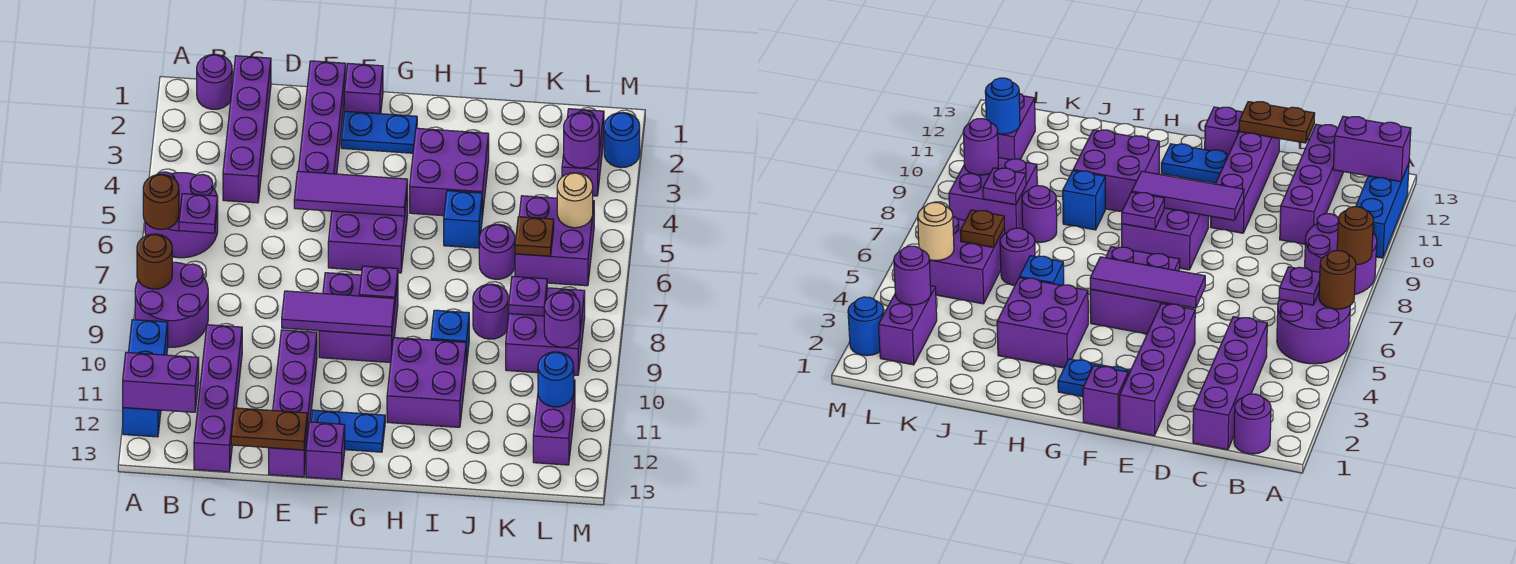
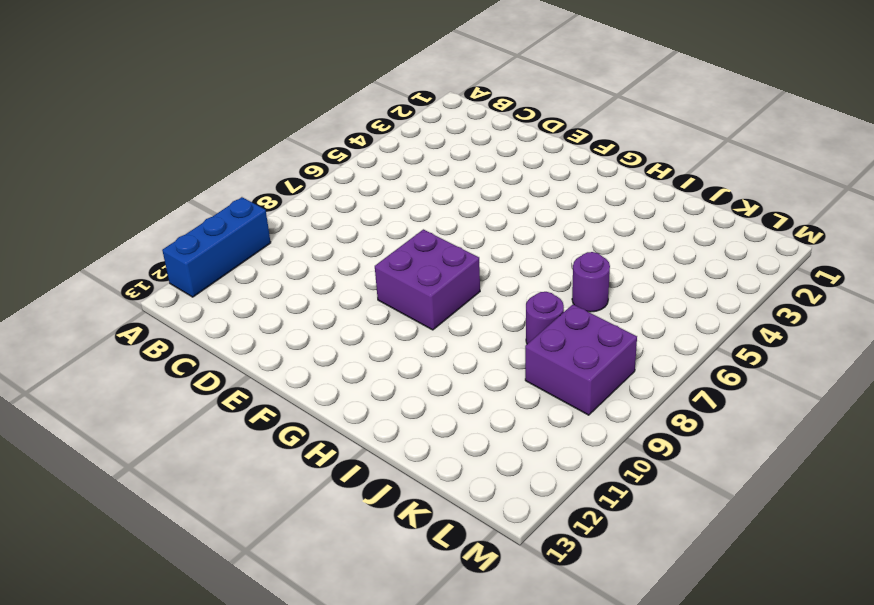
none -> purple round brick A5:B6 level 1
none -> purple round brick A8:B9 level 1
none -> purple round brick B1 level 1
none -> purple brick C1:C4 level 1

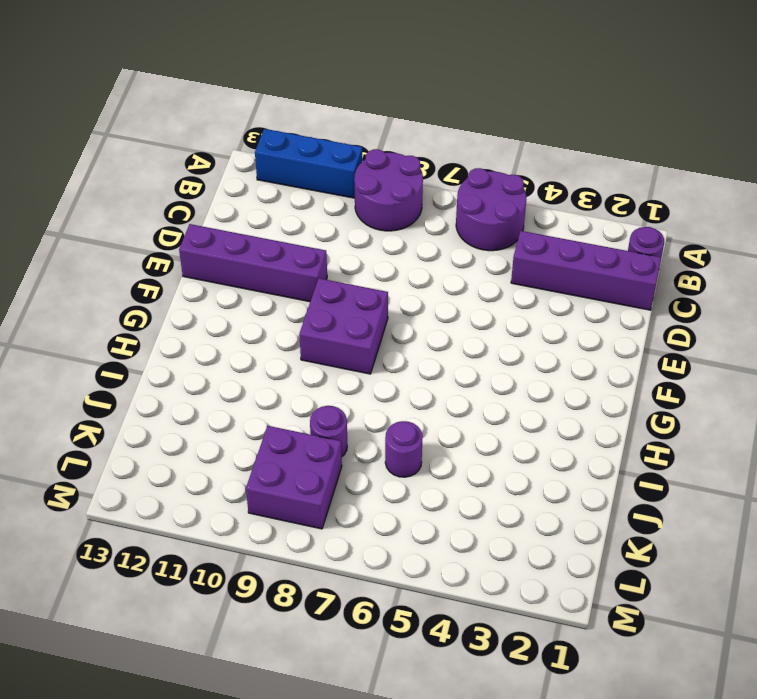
none -> purple brick C10:C13 level 1
none -> purple brick E1:E4 level 1
none -> purple brick F1 level 1
none -> blue plate F2:G2 level 1

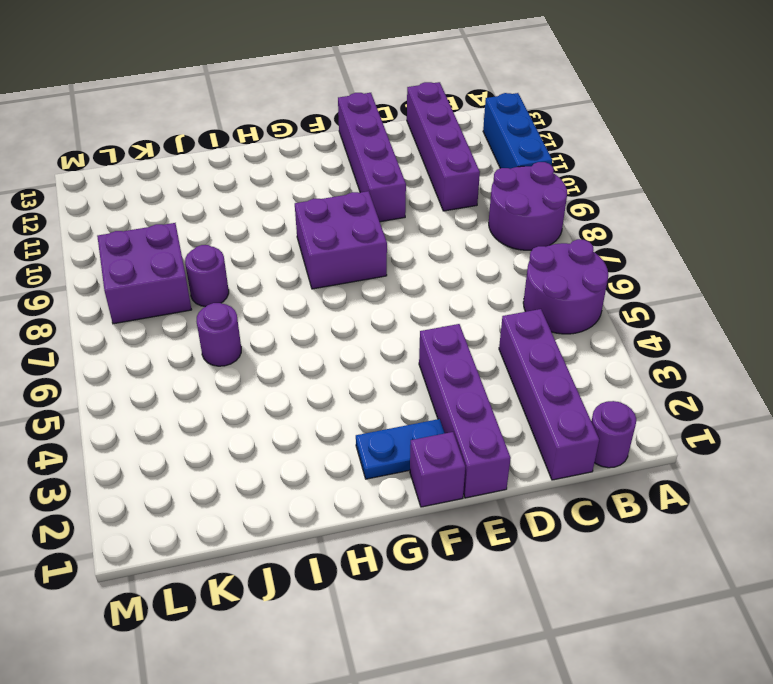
none -> purple brick F5:G6 level 1
none -> blue plate F12:G12 level 1
none -> purple brick F13 level 1
none -> purple brick H3:I4 level 1

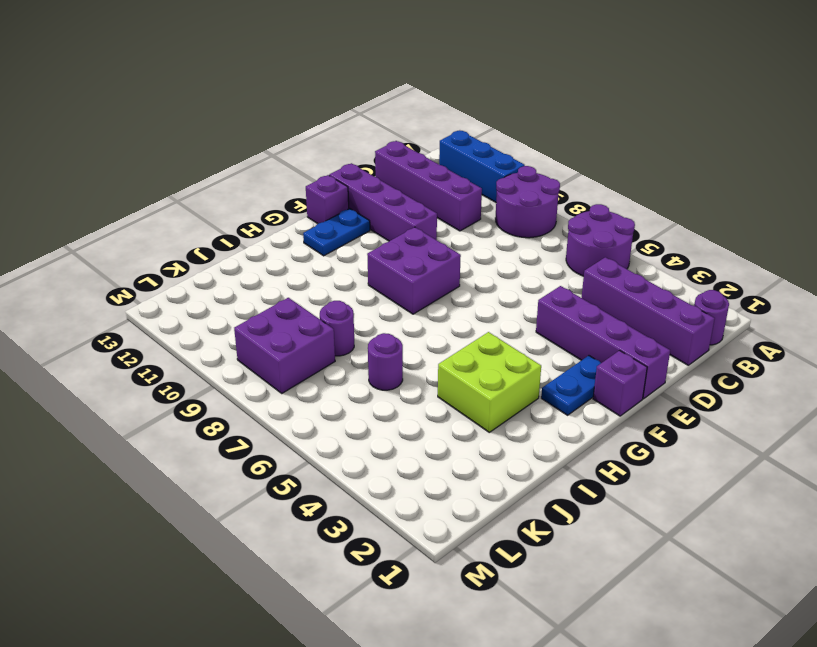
lime brick H3:I4 level 1 -> purple brick H3:I4 level 1
none -> purple brick F5:G6 level 1
none -> purple brick H10:I11 level 1
none -> blue brick I5 level 1
none -> blue brick I9 level 1

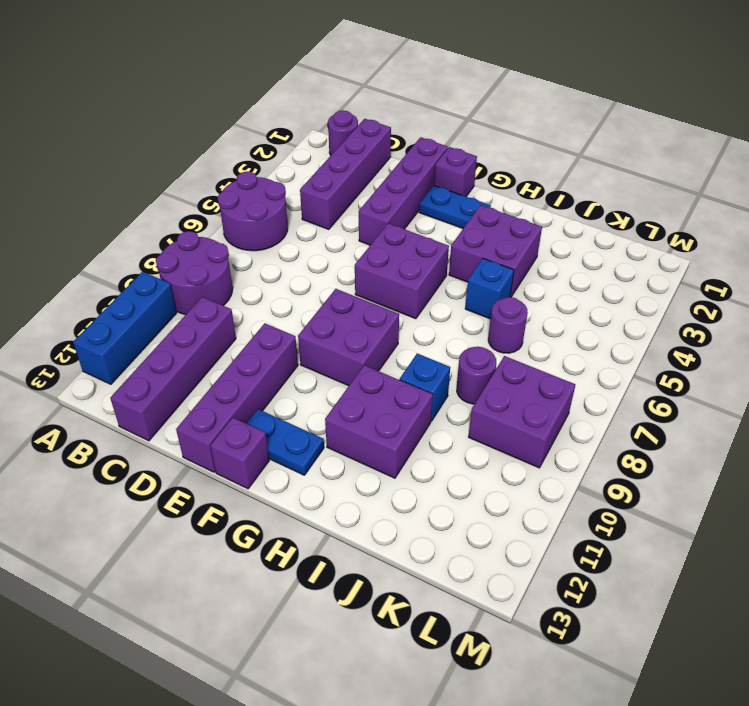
none -> purple brick K5:L6 level 1
none -> purple brick L2:L3 level 1
none -> purple brick L11:L12 level 1
none -> blue round brick M2 level 1

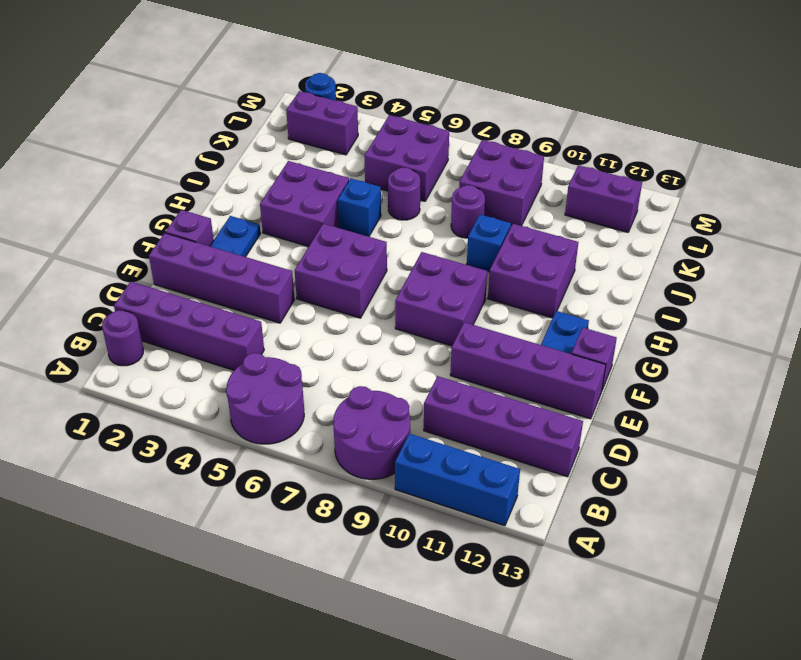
none -> brown round brick A6 level 2
none -> brown round brick A8 level 2
none -> purple brick A12:B12 level 2
none -> purple plate B6 level 2

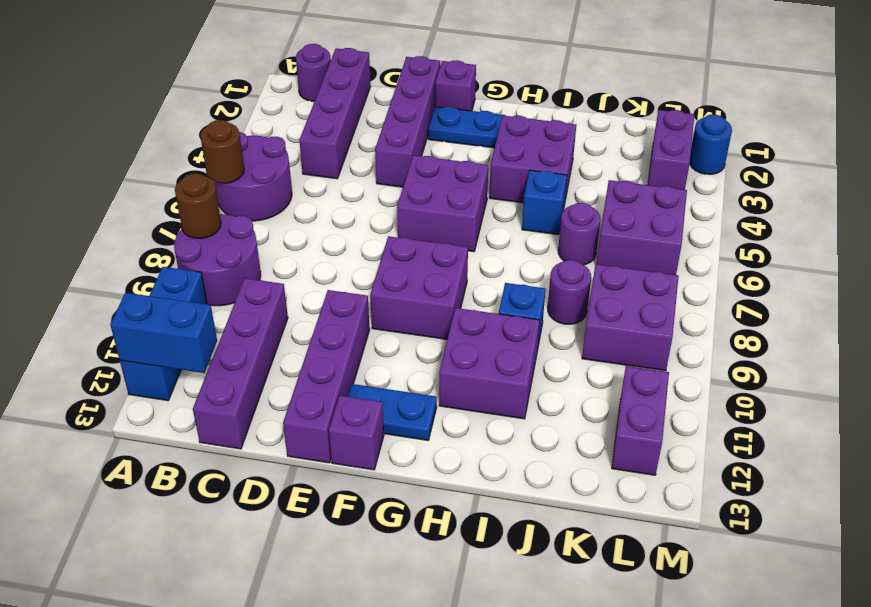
blue brick A12:B12 level 2 -> purple brick A12:B12 level 2
none -> purple plate B6 level 2
none -> brown plate D13:E13 level 2
none -> purple tile E5:G5 level 2
none -> purple tile E9:G9 level 2

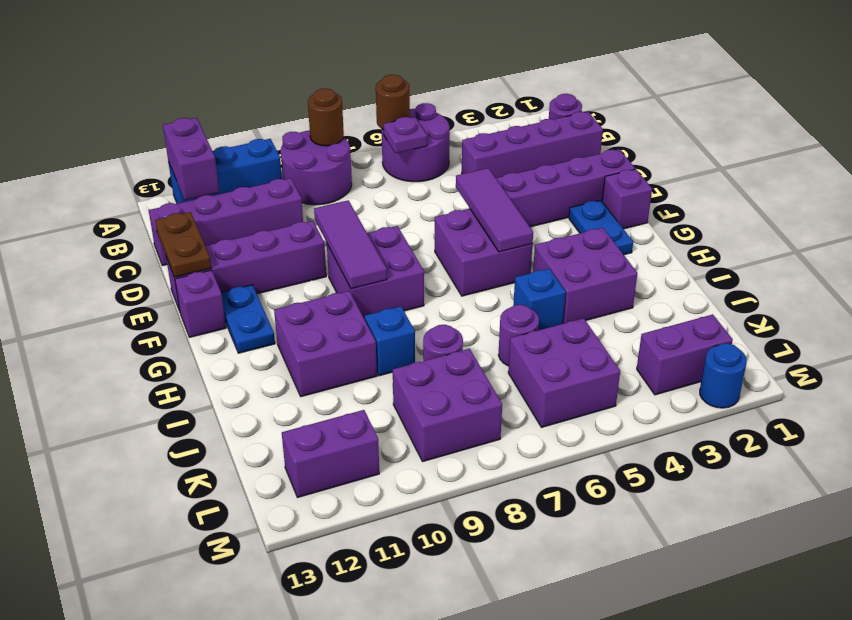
none -> purple plate G8 level 2
none -> brown plate K6 level 2
none -> purple plate K8 level 2
none -> purple round brick L3 level 2

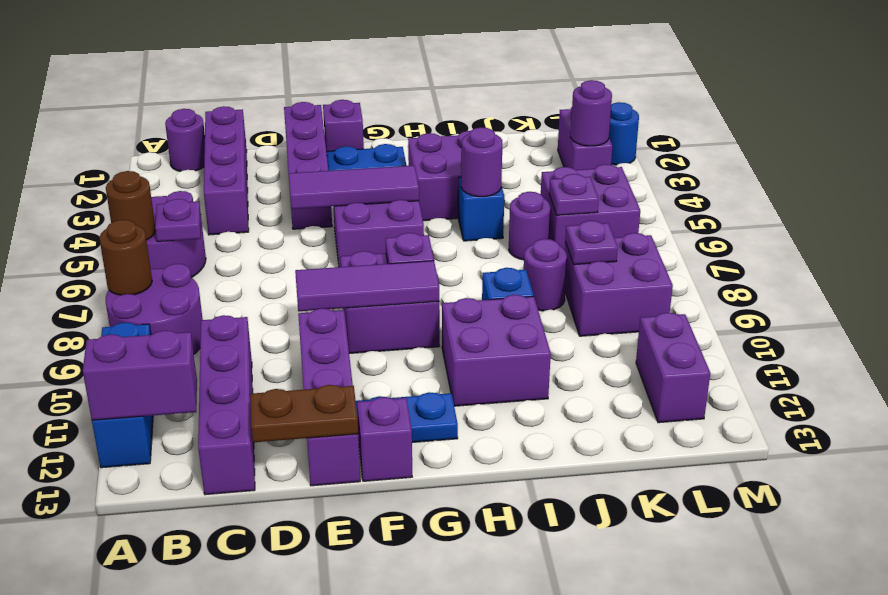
purple round brick I5 level 2 -> purple round brick L9 level 2
purple plate K6 level 2 -> brown plate K6 level 2
none -> tan round brick L5 level 2
none -> blue round brick L11 level 2

